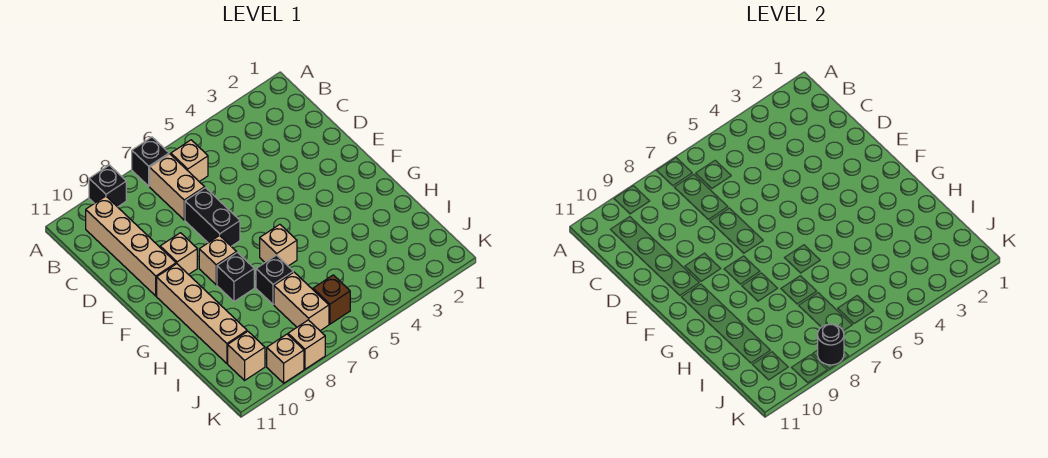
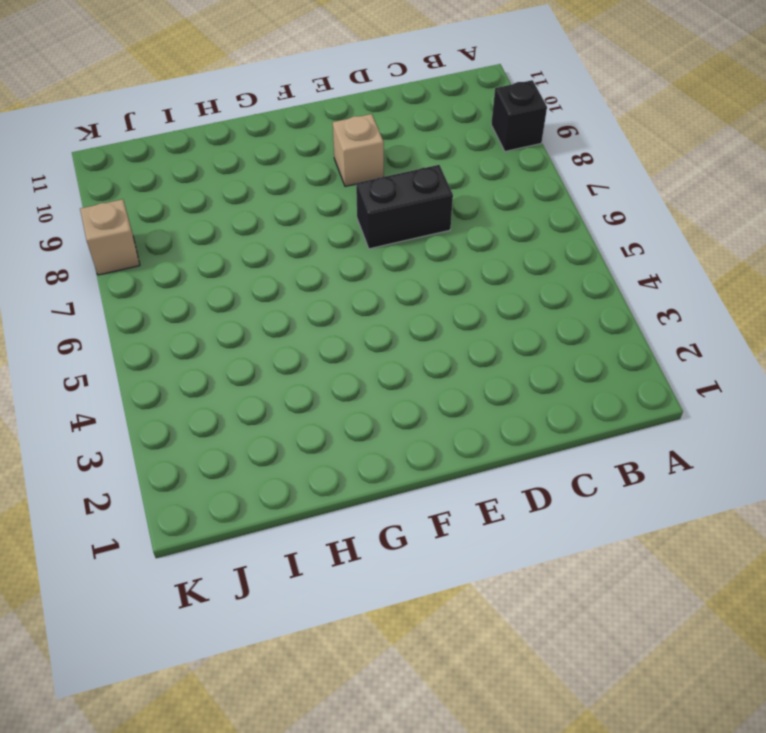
none -> black brick A7 level 1
none -> tan brick B6 level 1
none -> tan brick B7:C7 level 1

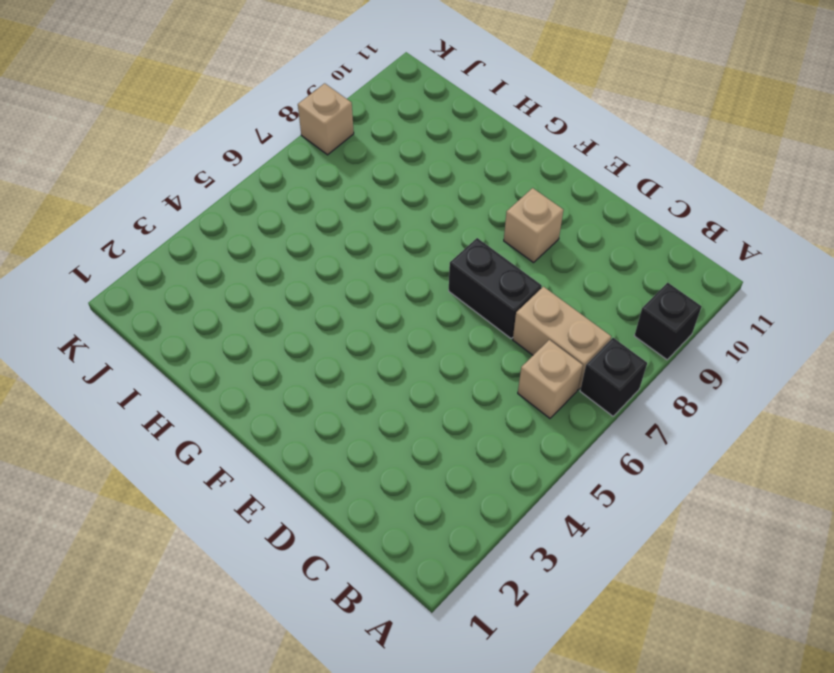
none -> tan brick B10:E10 level 1
none -> tan brick F8 level 1
none -> tan brick F10:I10 level 1

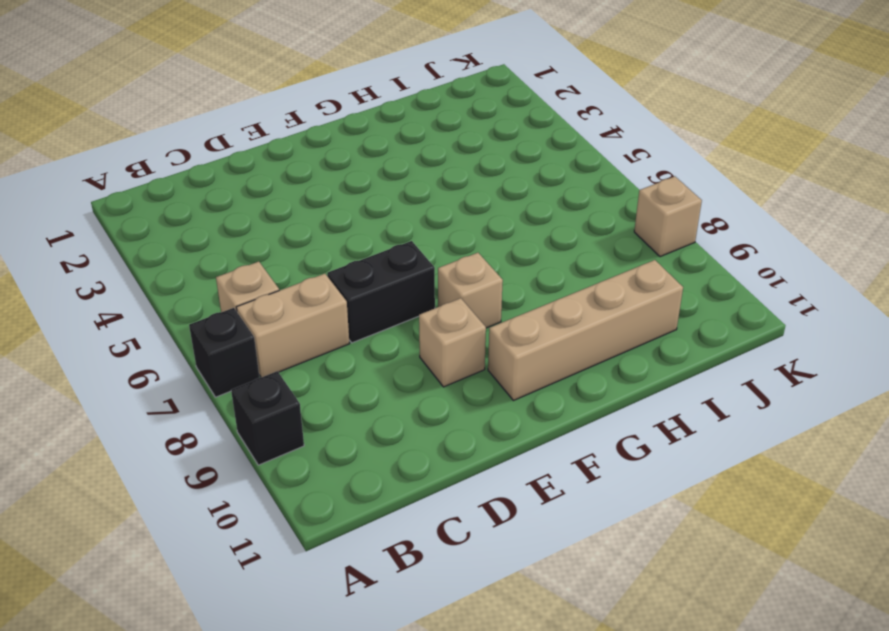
none -> tan brick B10:E10 level 1
none -> tan brick G6 level 1
none -> black brick G8 level 1

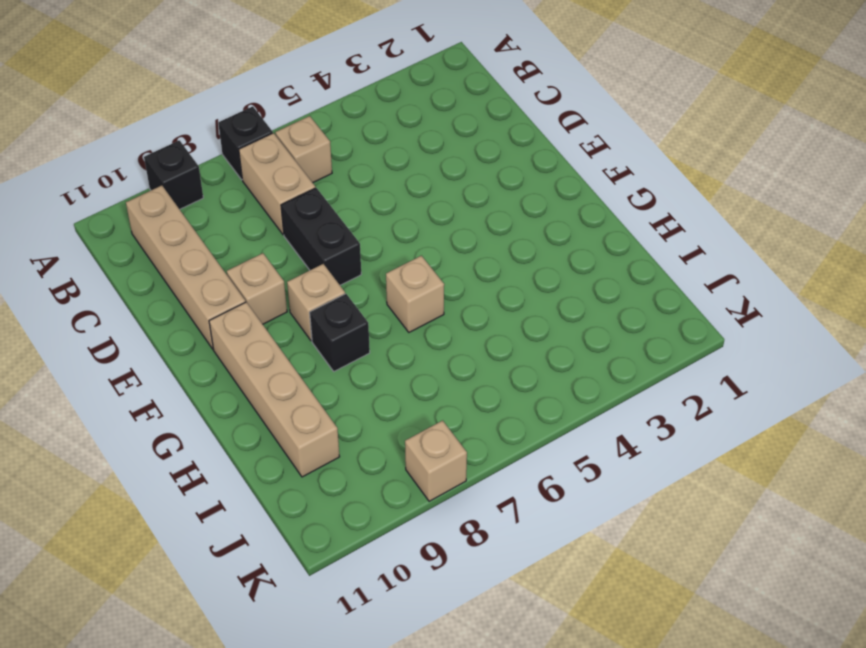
none -> black brick H7 level 1
none -> tan brick I7:J7 level 1
none -> brown brick J6 level 1

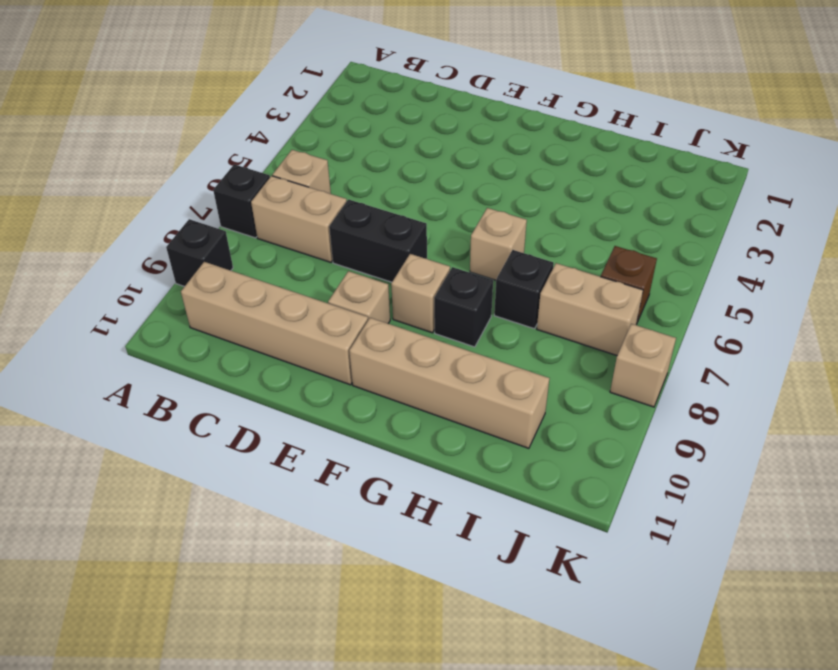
none -> tan brick J10 level 1
none -> tan brick K9 level 1
none -> black round brick K8 level 2

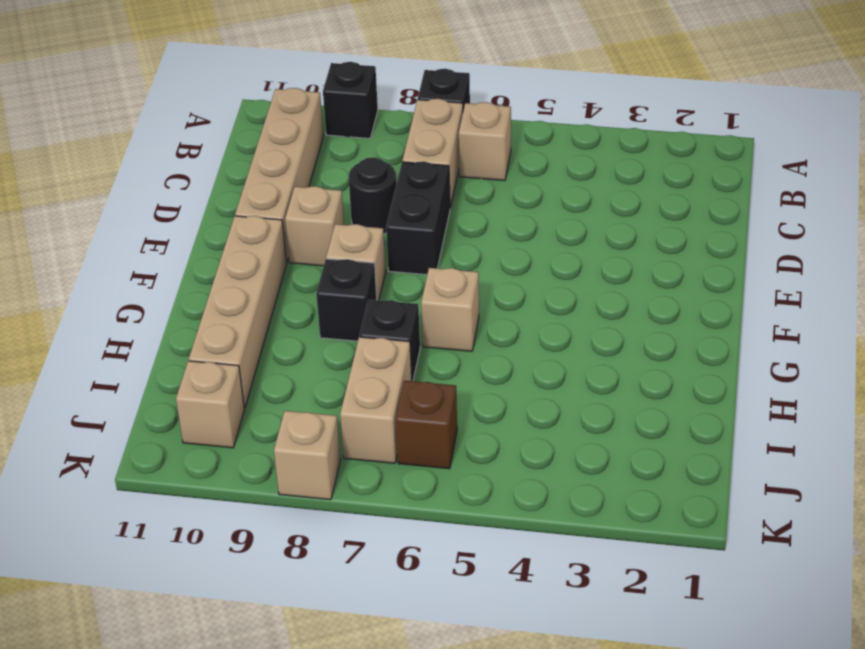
black round brick D8 level 1 -> black round brick K8 level 2
none -> tan brick K9 level 1

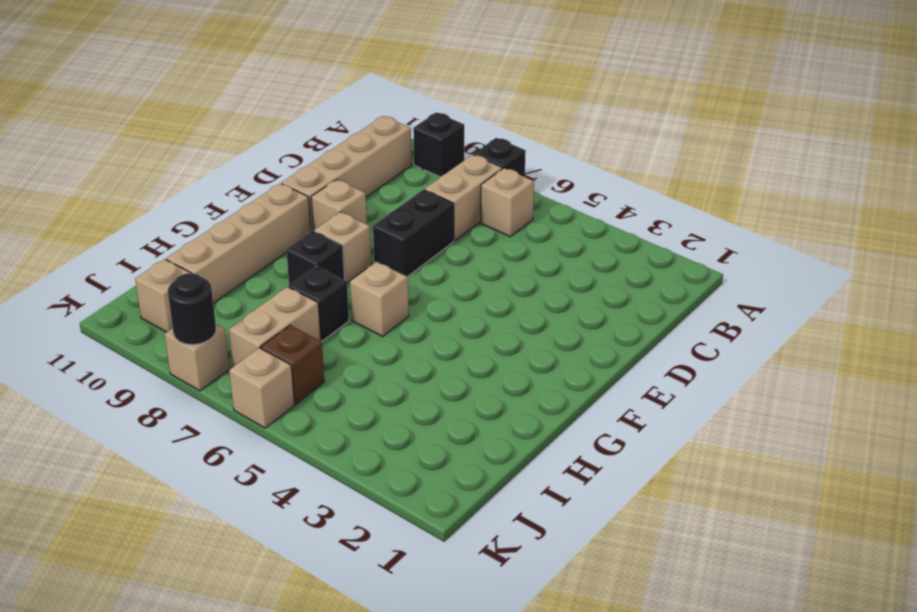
tan brick K6 level 1 -> tan brick K9 level 1

